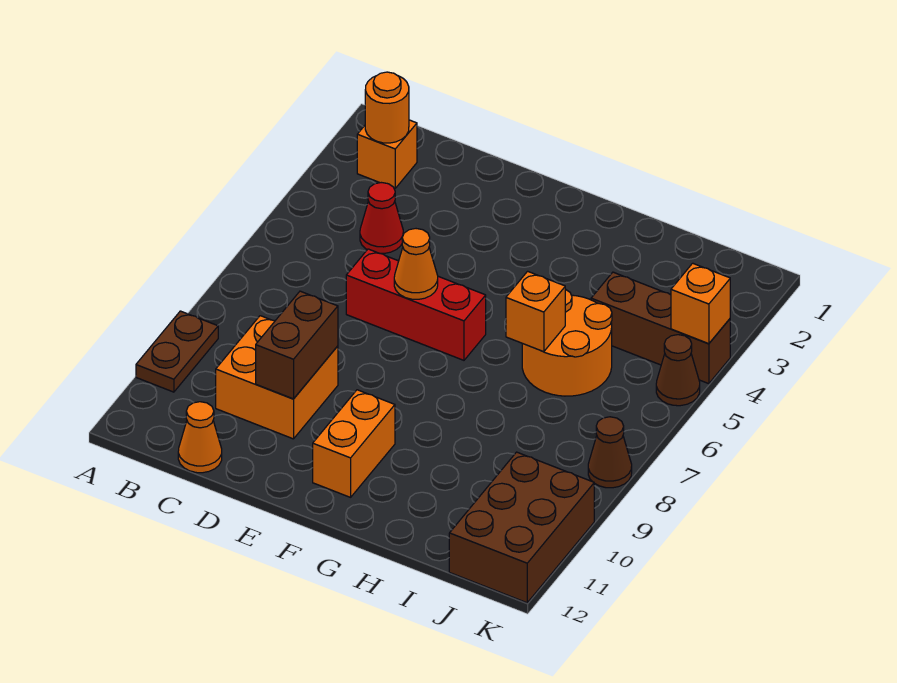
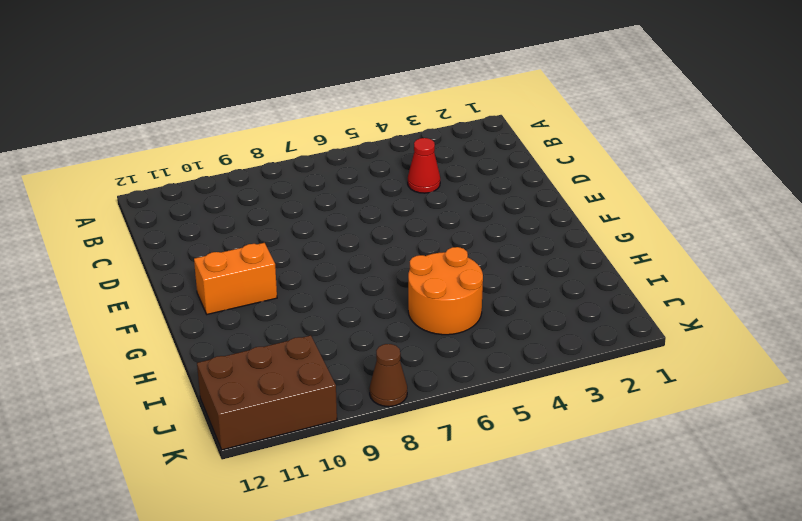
none -> brown plate A9:A10 level 1
none -> orange brick B2 level 1
none -> orange brick C9:D10 level 1

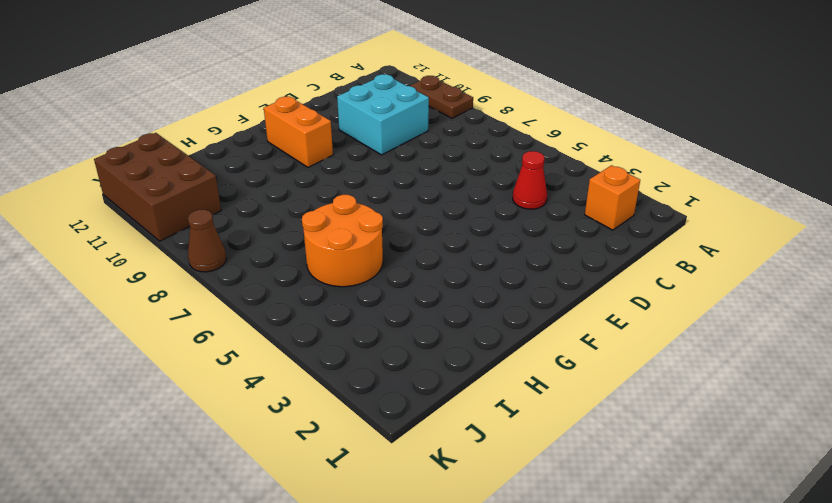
cyan brick C9:D10 level 1 -> orange brick C9:D10 level 1
none -> orange cone C12 level 1
none -> red brick D6:F6 level 1
none -> brown brick I4:K4 level 1

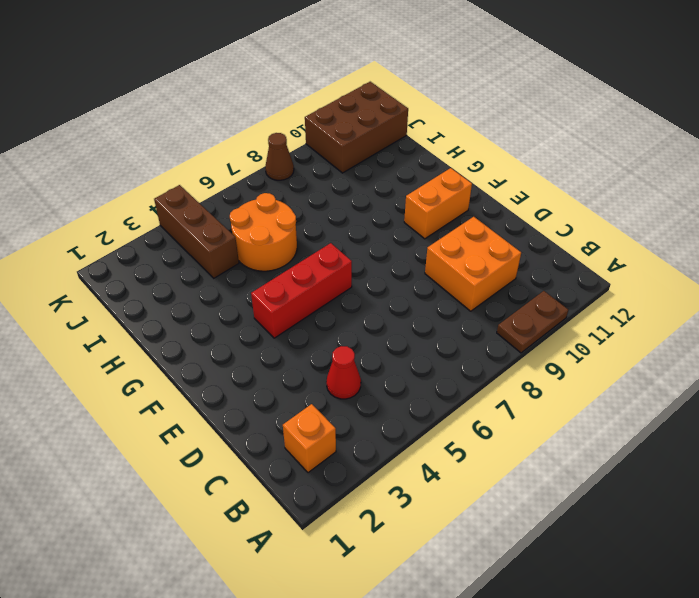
red brick F4:F6 level 1 -> red brick D6:F6 level 1
none -> orange cone C12 level 1
none -> brown cone K5 level 1
none -> orange round brick B2 level 2

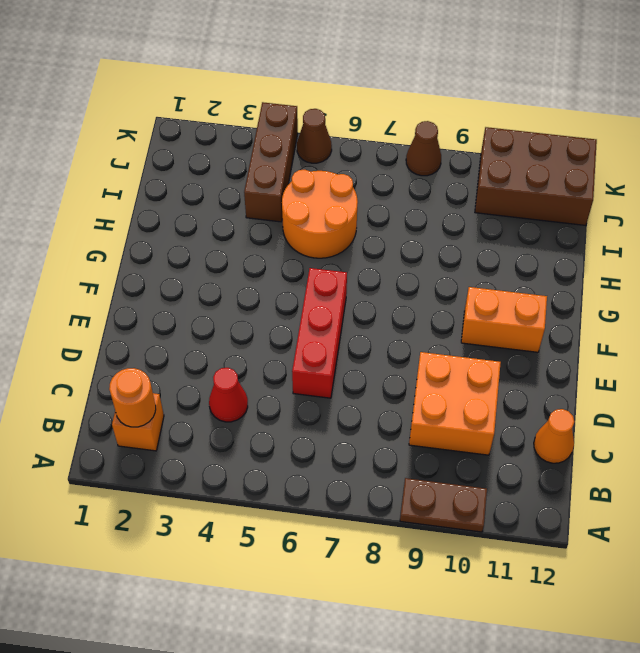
none -> brown brick D9:D10 level 2
none -> orange cone E6 level 2
none -> orange brick H6 level 2

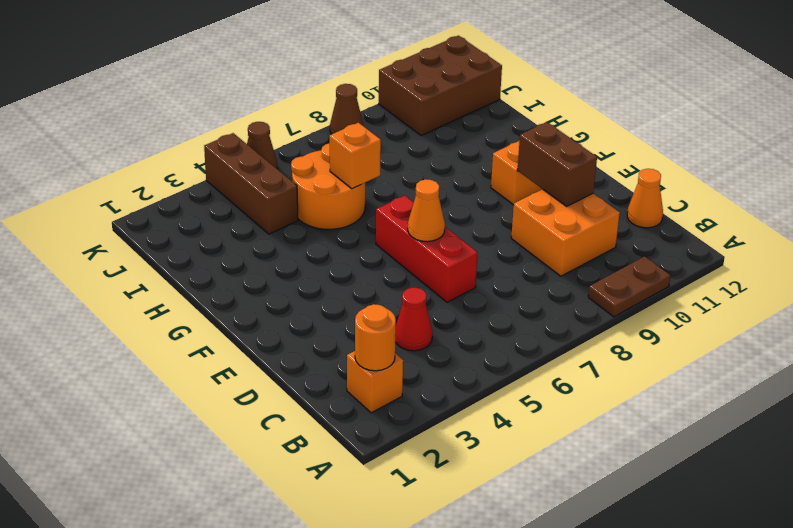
brown brick D10:E10 level 2 -> brown brick D9:D10 level 2
none -> orange brick K4 level 2

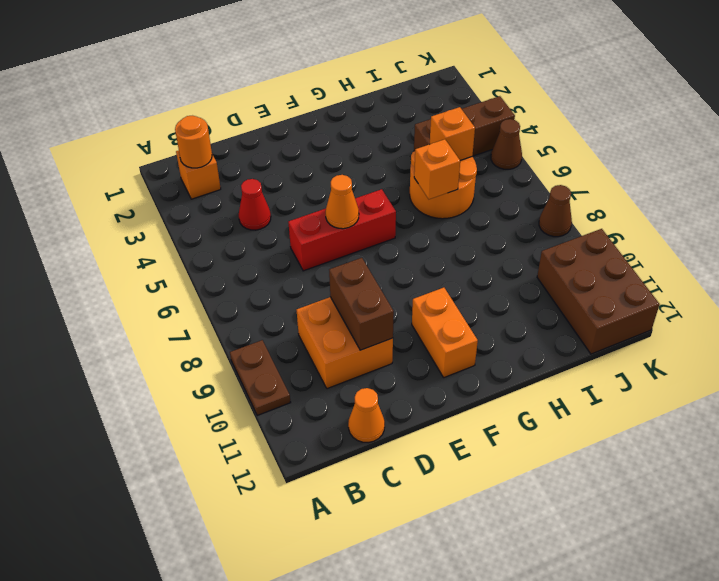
orange brick I5 level 2 -> orange brick K4 level 2

